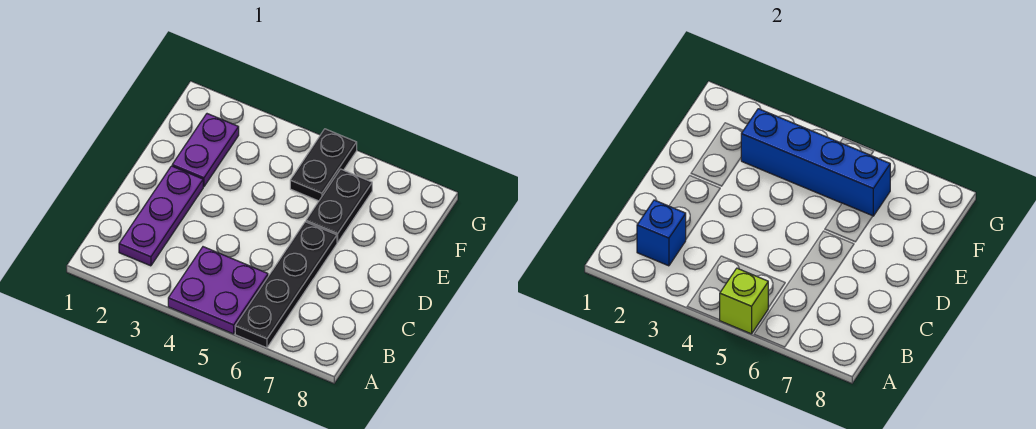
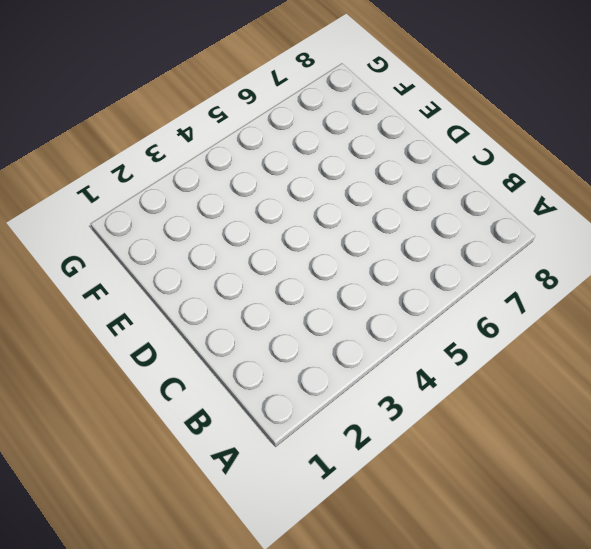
none -> purple plate A4:B5 level 1
none -> black plate A6:D6 level 1

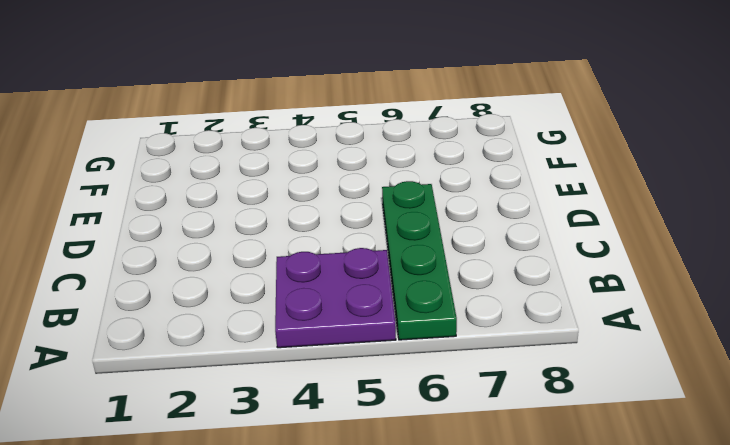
green plate A6:D6 level 1 -> black plate A6:D6 level 1
none -> purple plate B2:D2 level 1
none -> purple plate E2:F2 level 1

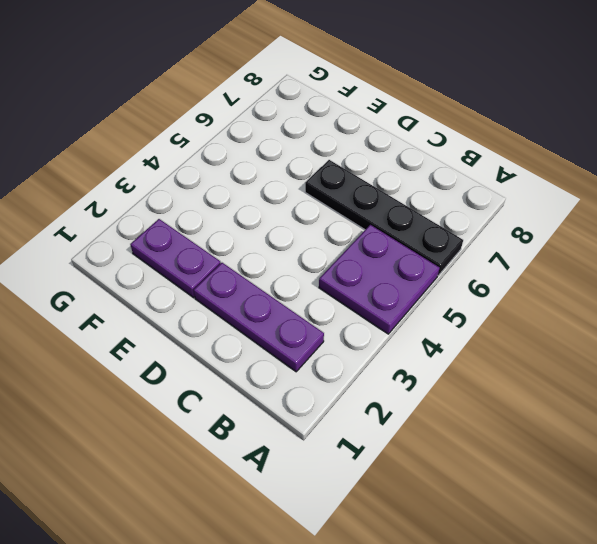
none -> black plate E6:F6 level 1
none -> black plate F5:G5 level 1

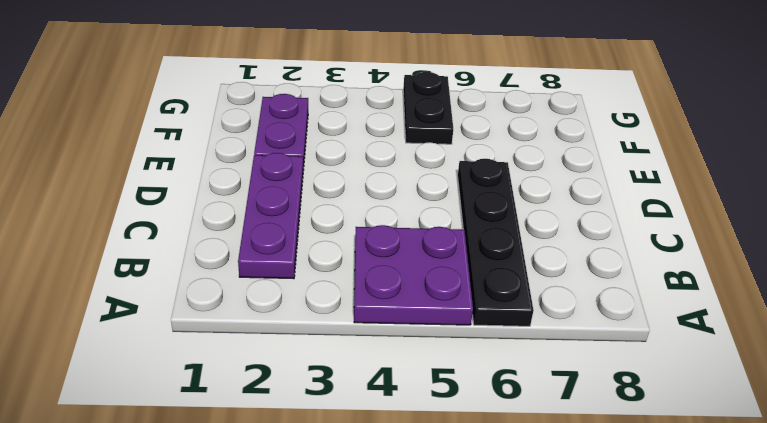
none -> black plate E6:F6 level 1
none -> lime brick A5 level 2

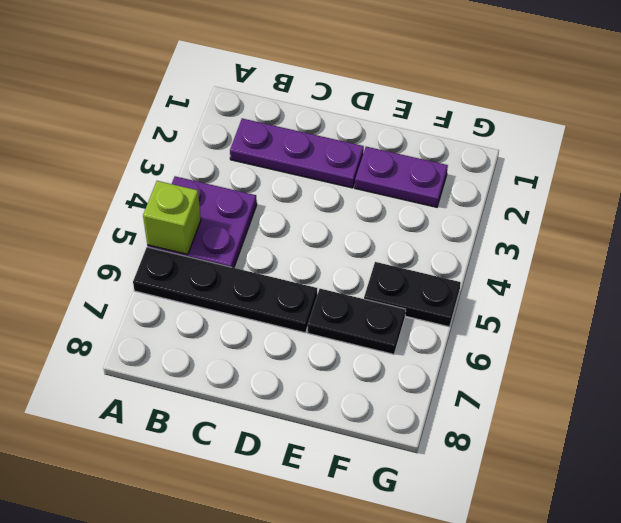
none -> blue brick B2 level 2
none -> blue brick F3:F6 level 2

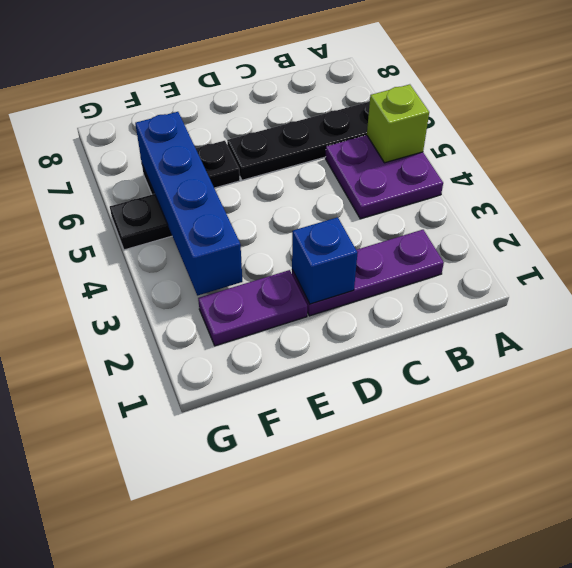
blue brick D2 level 2 -> blue brick B2 level 2

